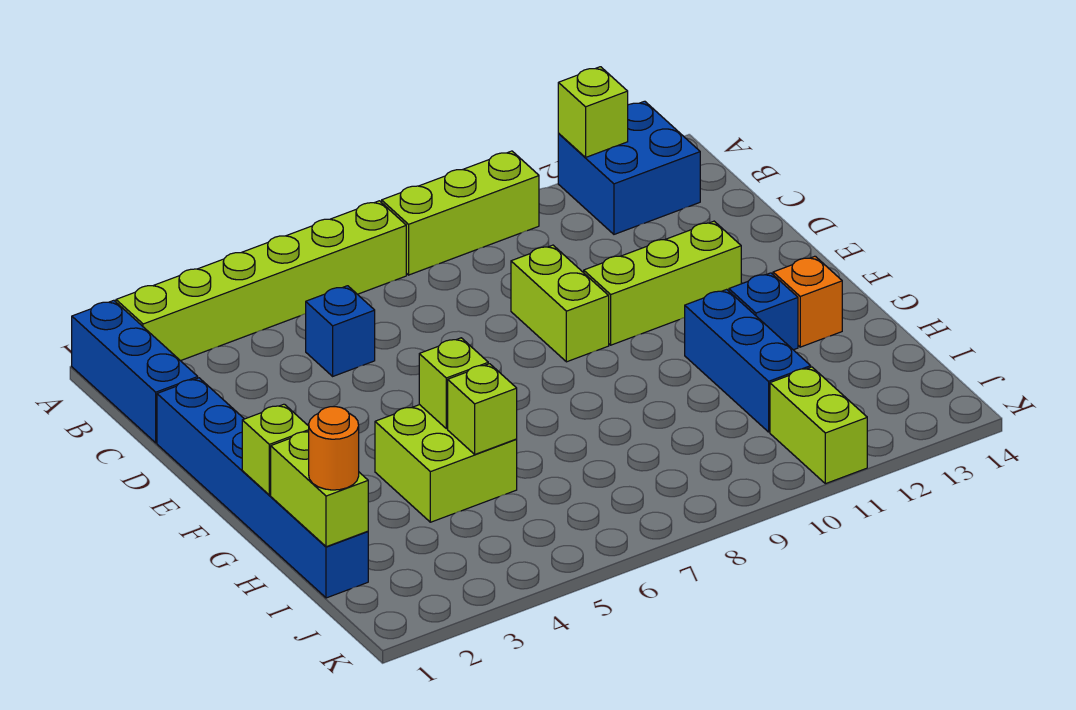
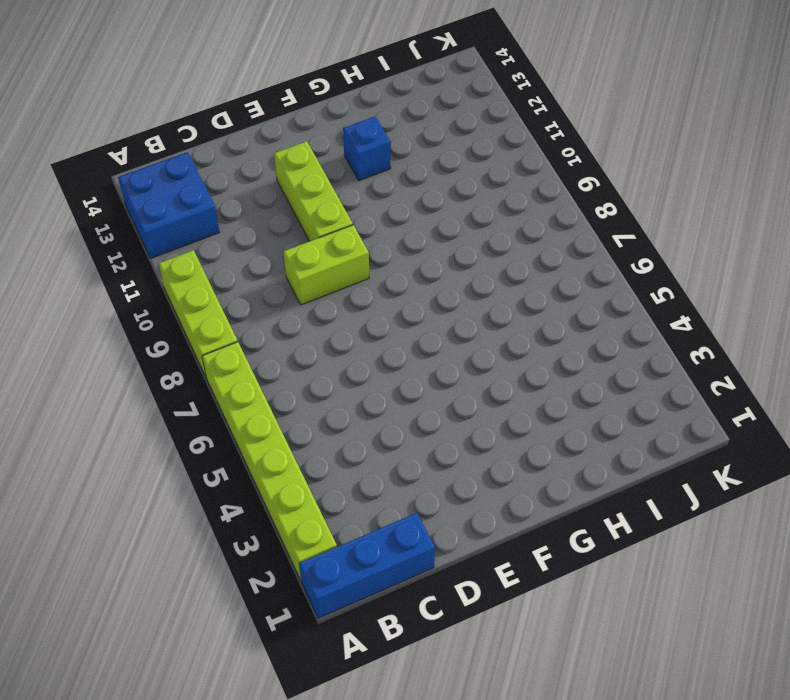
none -> blue brick C5 level 1
none -> blue brick D1:I1 level 1
none -> lime brick G4:H5 level 1

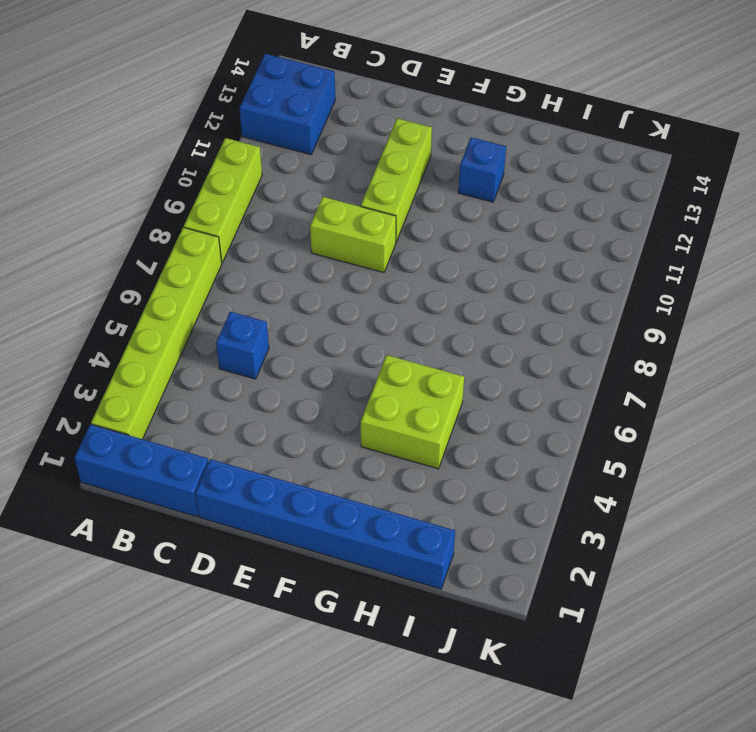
none -> blue brick G11:I11 level 1
none -> orange brick G13 level 1
none -> lime brick J11:K11 level 1

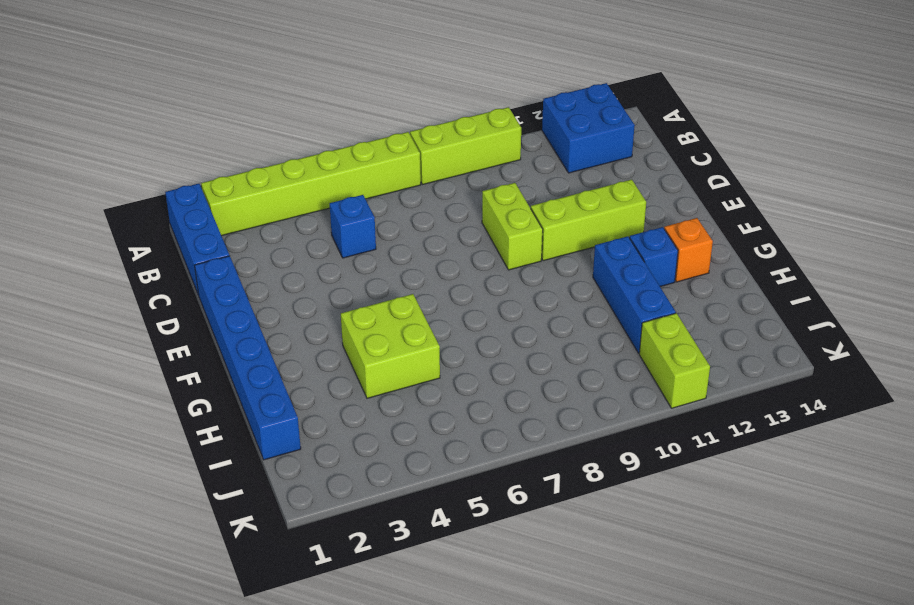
none -> lime brick A12 level 2
none -> lime brick G1 level 2
none -> lime brick G5 level 2

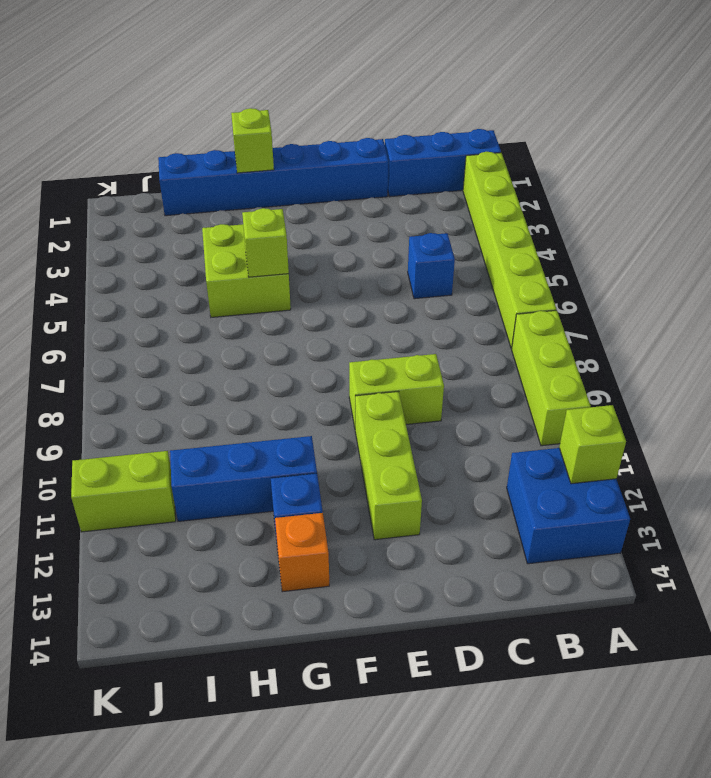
none -> lime brick H1:I1 level 2
none -> lime brick H5 level 2
none -> orange round brick I1 level 3

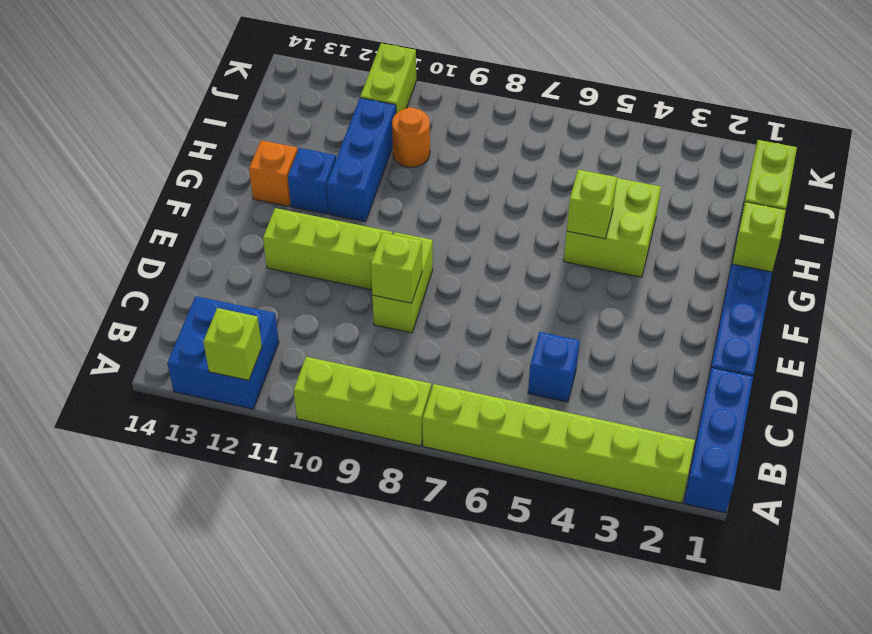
lime brick D9 level 2 -> lime brick H5 level 2
orange round brick I10 level 1 -> orange round brick I1 level 3

